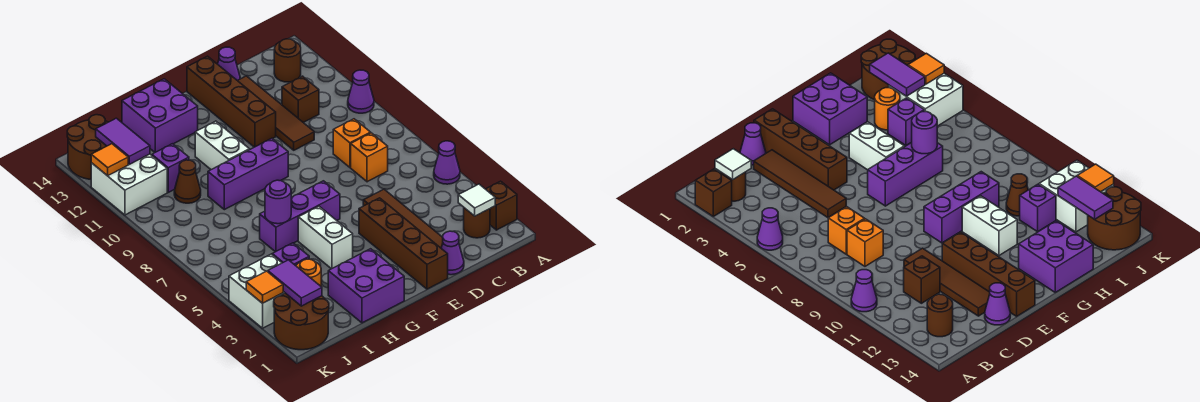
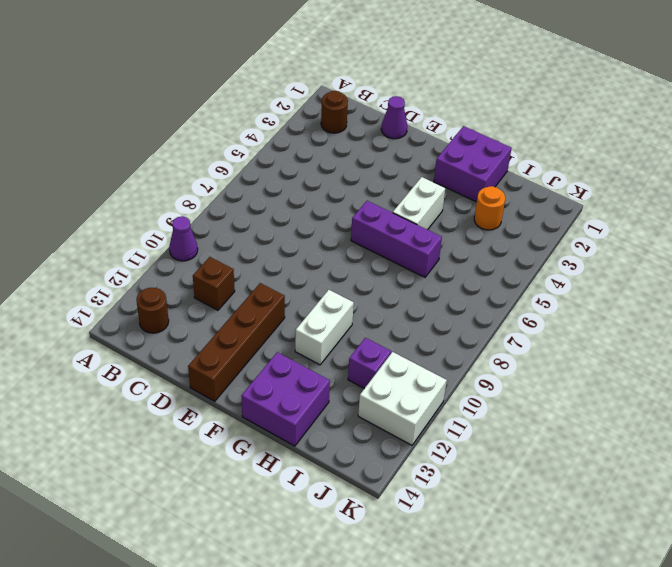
none -> brown brick A2 level 1
none -> purple cone A5 level 1
none -> orange brick C7 level 1
none -> orange brick C8 level 1

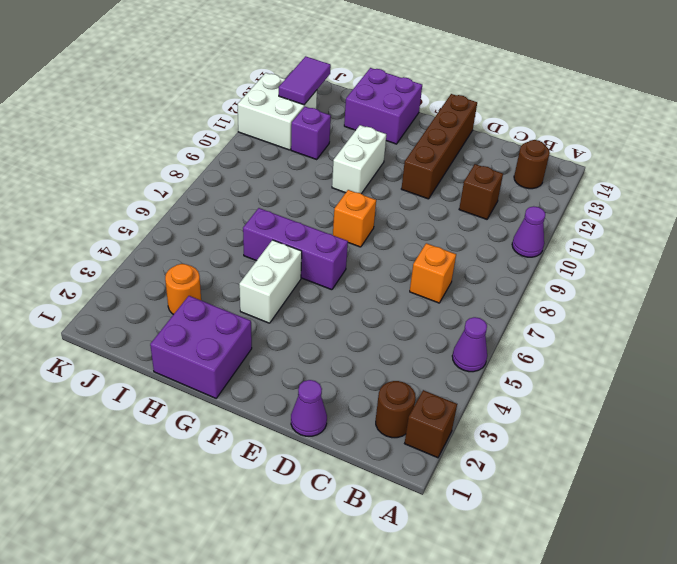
orange brick F8 level 1 -> orange brick C8 level 1
none -> brown tile D2:D5 level 1
none -> brown tile D10:D13 level 1
none -> purple cone D14 level 1
none -> brown brick E1:E4 level 1

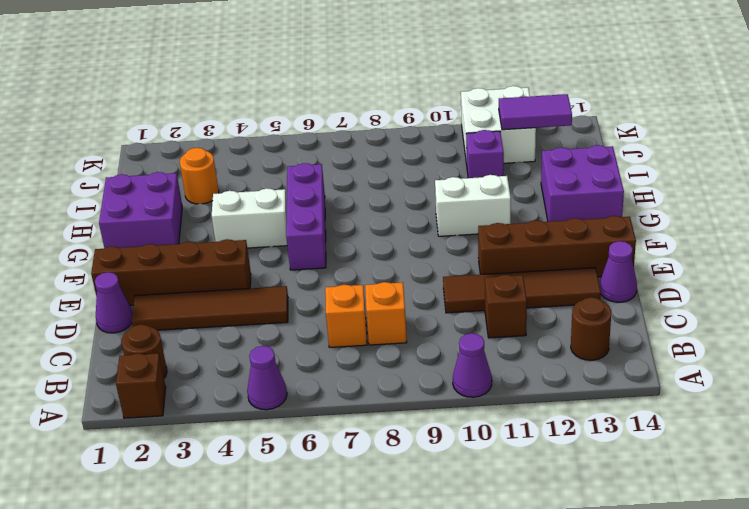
none -> purple brick F9:H9 level 1
none -> purple brick I4 level 1
none -> brown cone I10 level 1
none -> brown round brick J1:K2 level 1

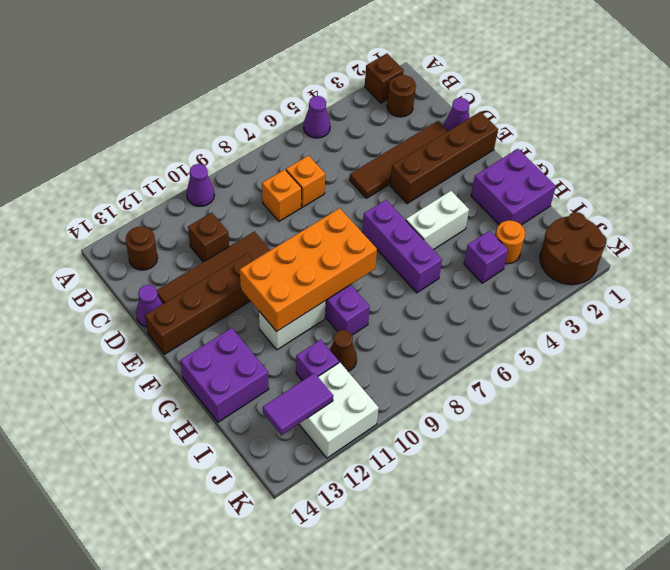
orange brick F8:G11 level 2 -> none
none -> white brick J3:K4 level 1
none -> brown round brick J13:K14 level 1
none -> white tile B2 level 2
none -> purple round brick H6 level 2

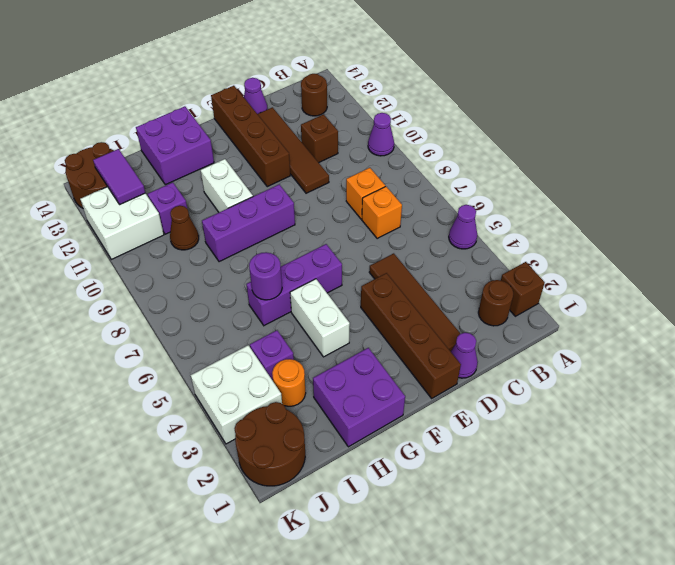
none -> white tile B2 level 2
none -> purple tile J2:J3 level 2
none -> orange tile K3 level 2
none -> orange tile K12 level 2

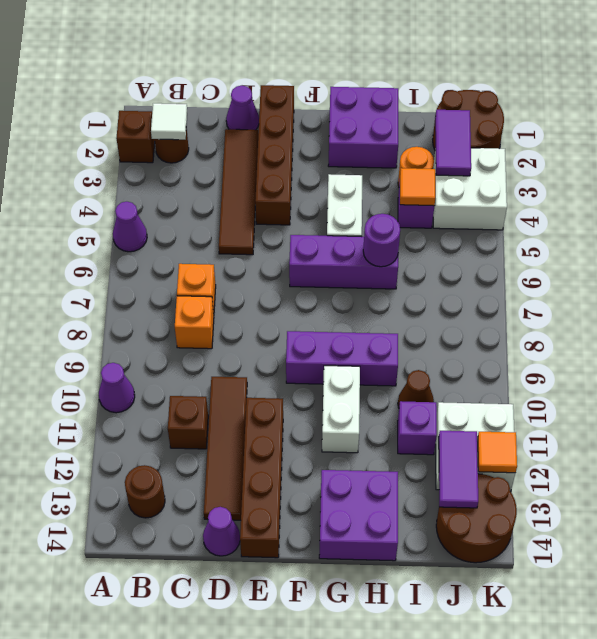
orange tile I4 level 2 -> orange tile K3 level 2

